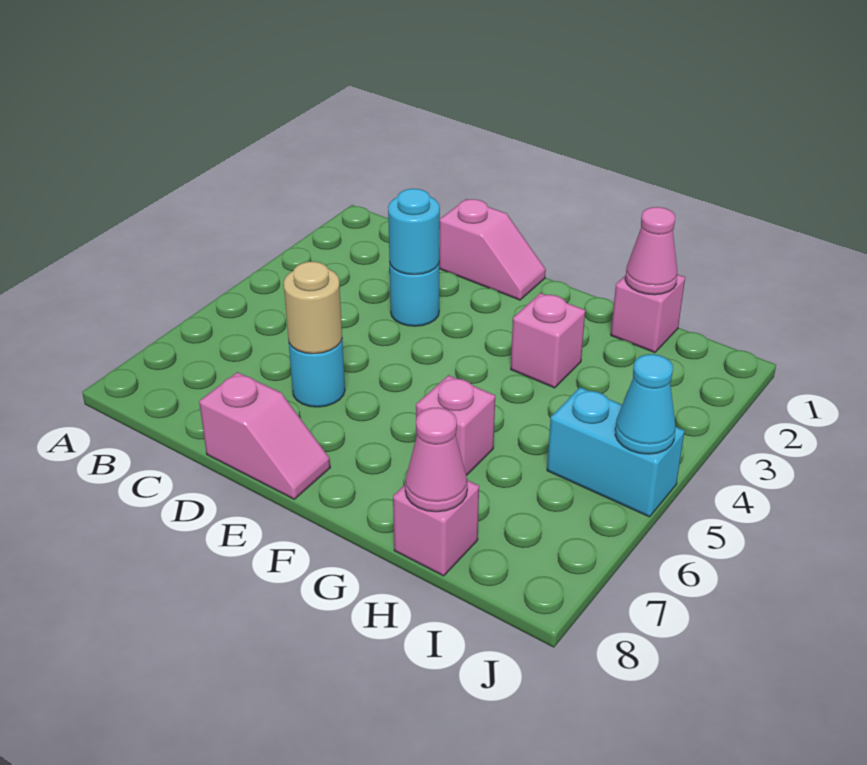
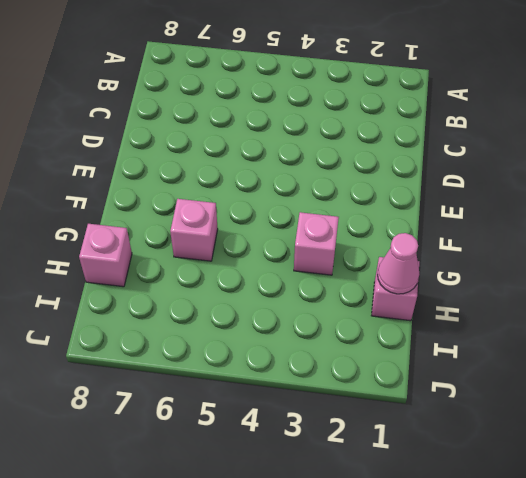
none -> pink slope D1:E1 level 1 top D
none -> cyan round brick D3 level 1
none -> cyan round brick D6 level 1

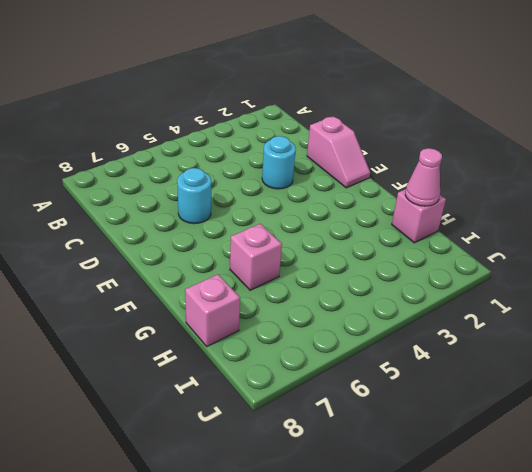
none -> pink slope D8:E8 level 1 top D
none -> pink brick G3 level 1
none -> cyan brick I5:J5 level 1

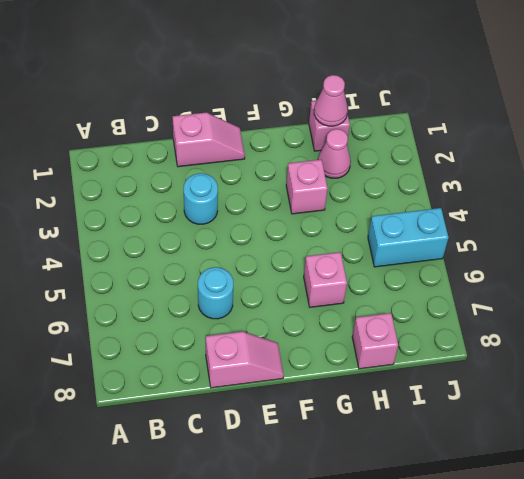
pink cone H2 level 1 -> pink cone H8 level 2
none -> cyan round brick D3 level 2
none -> tan round brick D6 level 2
none -> cyan cone J5 level 2

